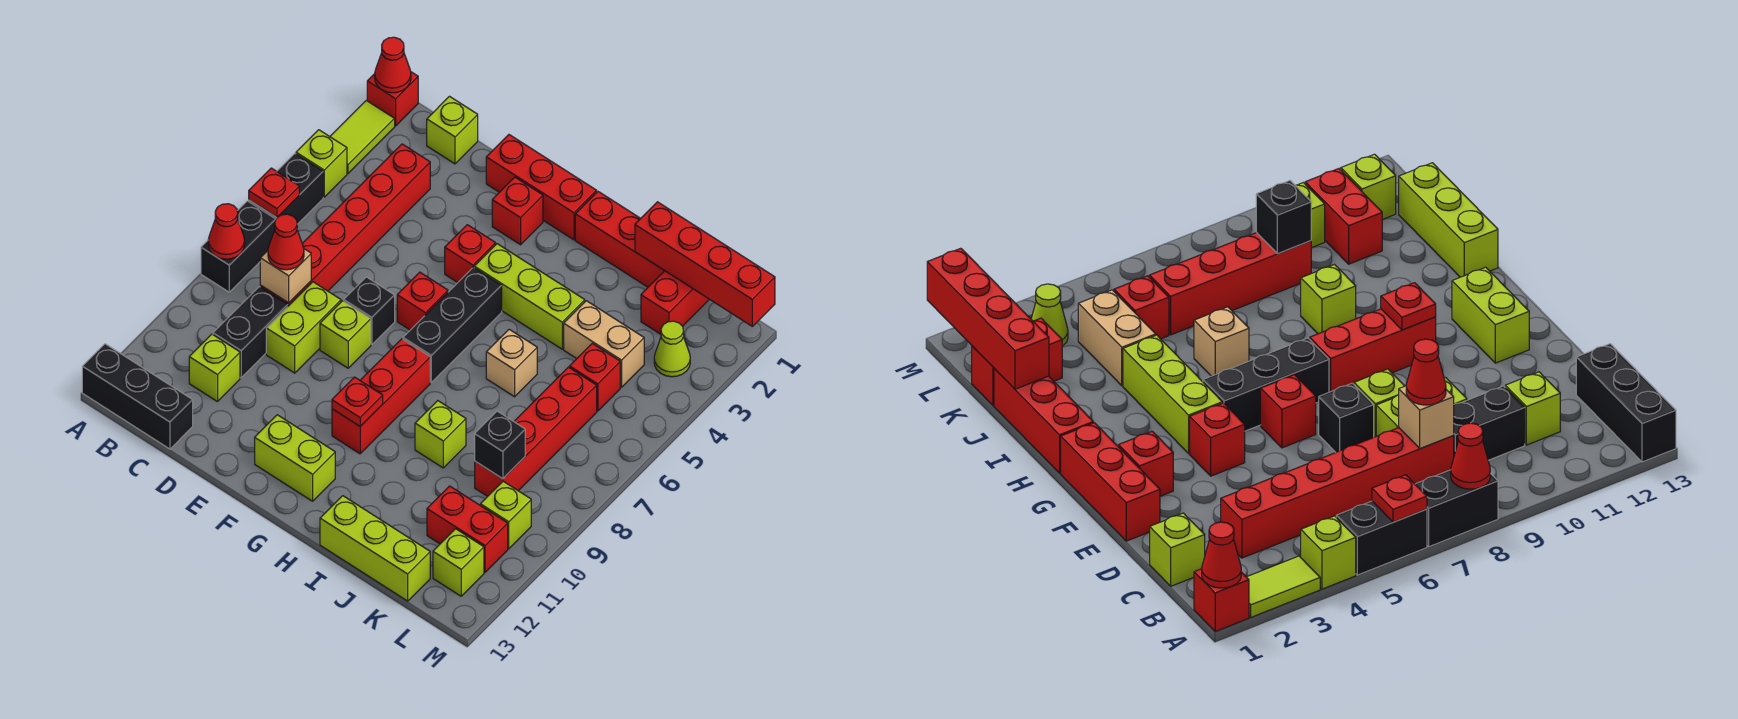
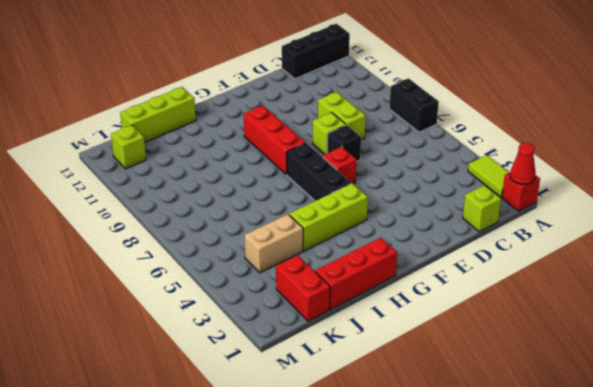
none -> lime brick A4 level 1
none -> black brick A5:A6 level 1
none -> red brick C3:C8 level 1
none -> black brick C9:C10 level 1

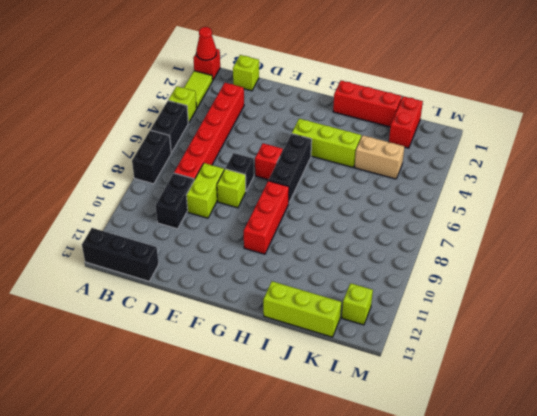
none -> lime brick C11 level 1
none -> red brick E1:G1 level 1
none -> red brick F2 level 1
none -> red brick F4 level 1

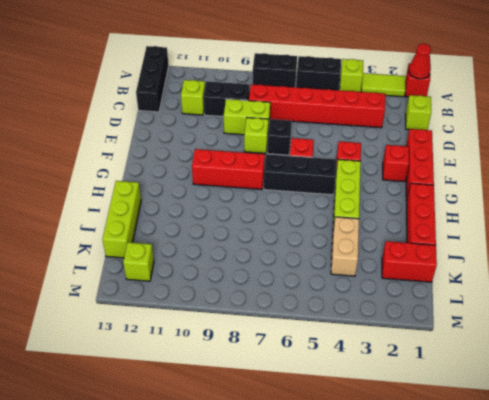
none -> lime brick F12:G12 level 1
none -> tan brick I6 level 1
none -> lime brick I9 level 1
none -> red brick K5 level 1

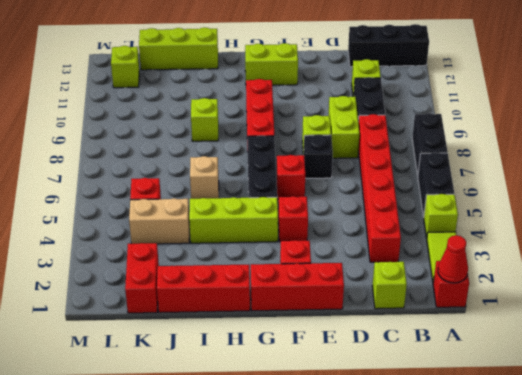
none -> red brick K6:K9 level 1
none -> red brick K11:L11 level 1
none -> lime cone L3 level 1
none -> lime brick L10 level 1

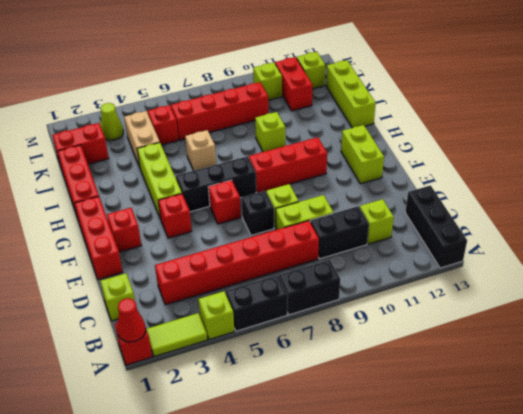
none -> red plate A6 level 2
none -> red cone A8 level 2
none -> tan brick C8 level 2
none -> red plate G10 level 2

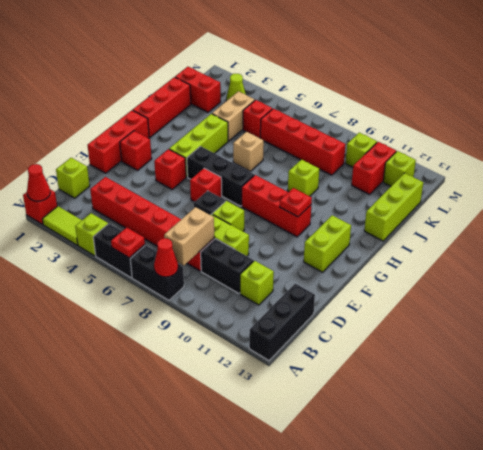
tan brick B8:C8 level 2 -> tan brick C8 level 2
none -> red brick J1:M1 level 2
none -> black brick K9 level 2
none -> red cone C8 level 3

